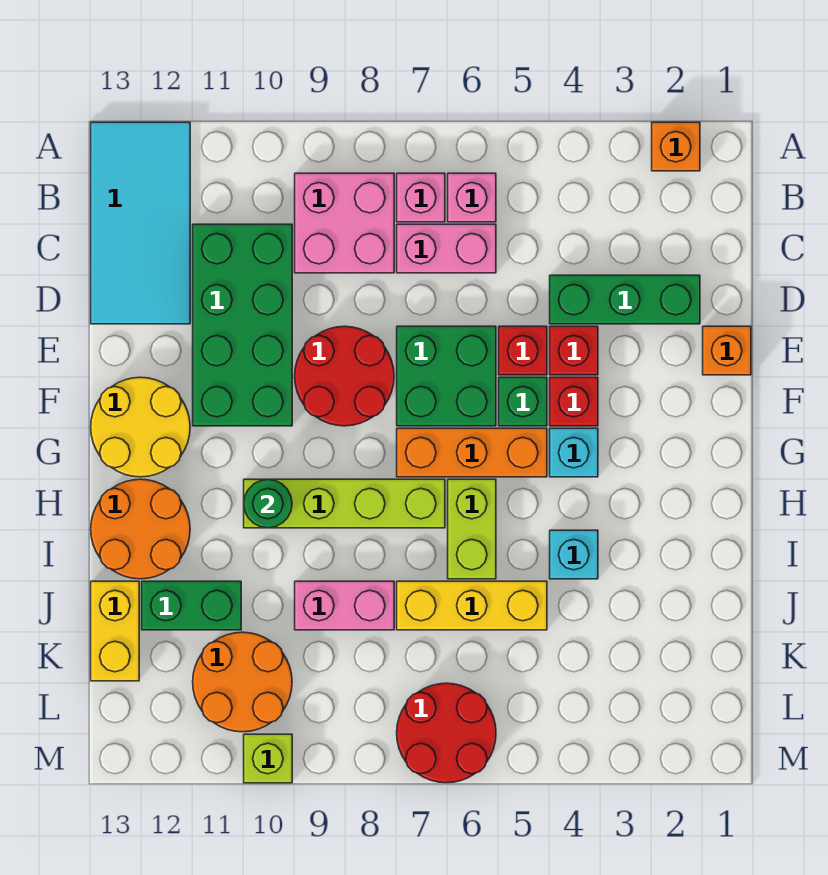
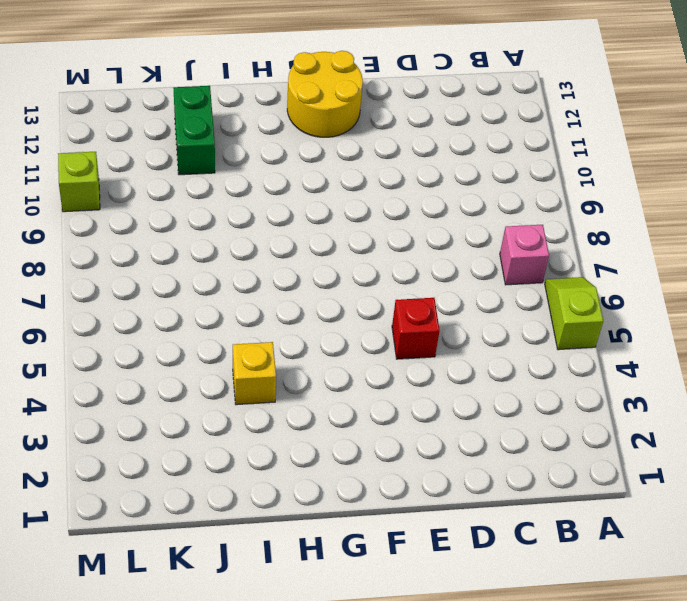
lime slope A5:A6 level 1 top 5 -> none
yellow brick I4 level 1 -> cyan brick I4 level 1
none -> orange brick A2 level 1
none -> cyan tile A12:D13 level 1
none -> pink brick B6 level 1
none -> pink brick B8:C9 level 1

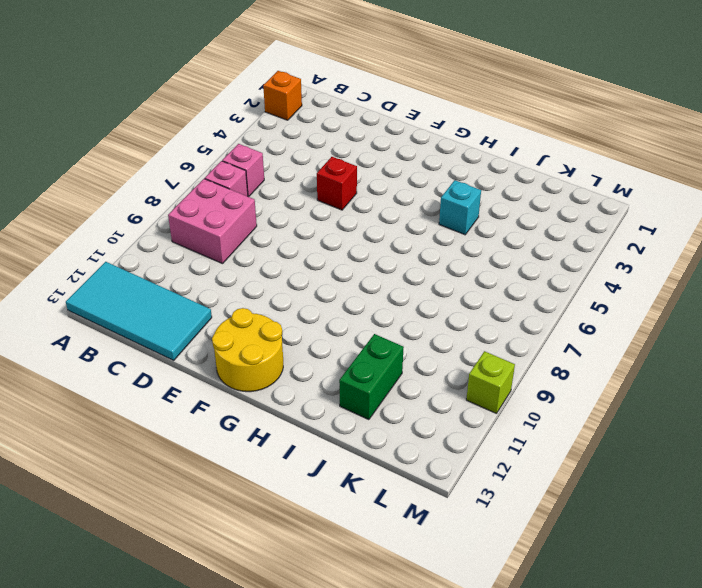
none -> pink brick C6:C7 level 1
none -> green brick C10:F11 level 1
none -> green brick D2:D4 level 1
none -> orange brick E1 level 1

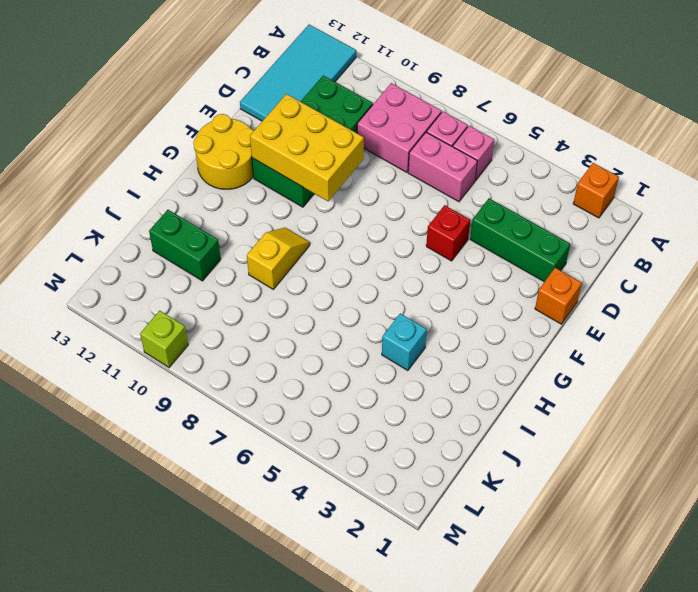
yellow brick E9:F11 level 2 -> none
yellow slope H9:I9 level 1 top I -> lime brick H7:H10 level 1
none -> red brick E4 level 1
none -> green brick E6:F7 level 1
none -> red round brick E8:F9 level 1
none -> red brick F4 level 1

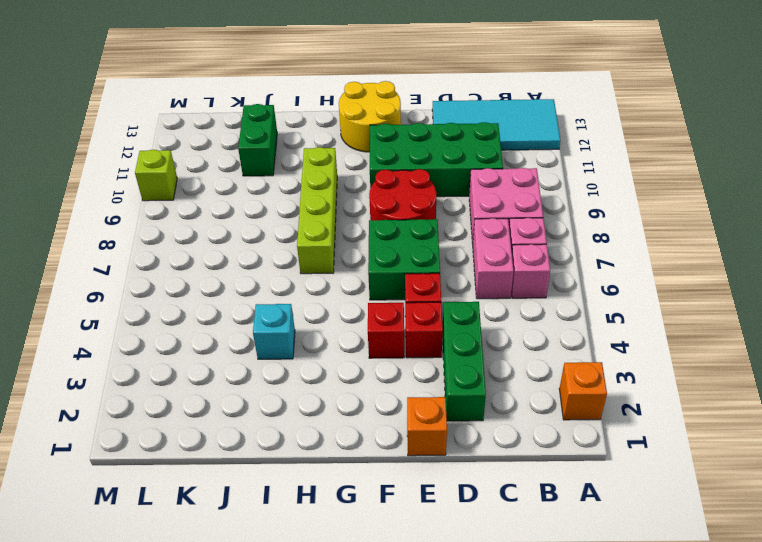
none -> green brick F5 level 1
none -> cyan brick G4 level 1
none -> orange brick G5:G7 level 1
none -> lime brick H6:I6 level 1

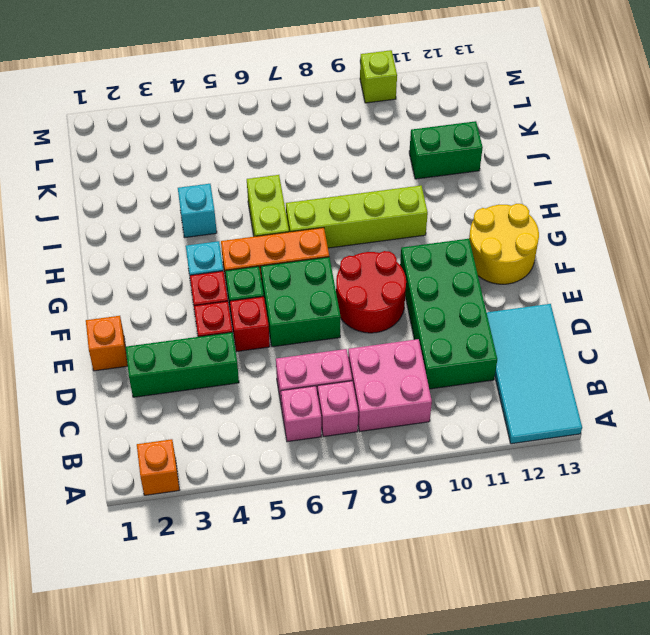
none -> orange round brick H12:I13 level 1
none -> yellow brick J5:J7 level 1
none -> pink brick J8:J9 level 1
none -> yellow brick J13:K13 level 1

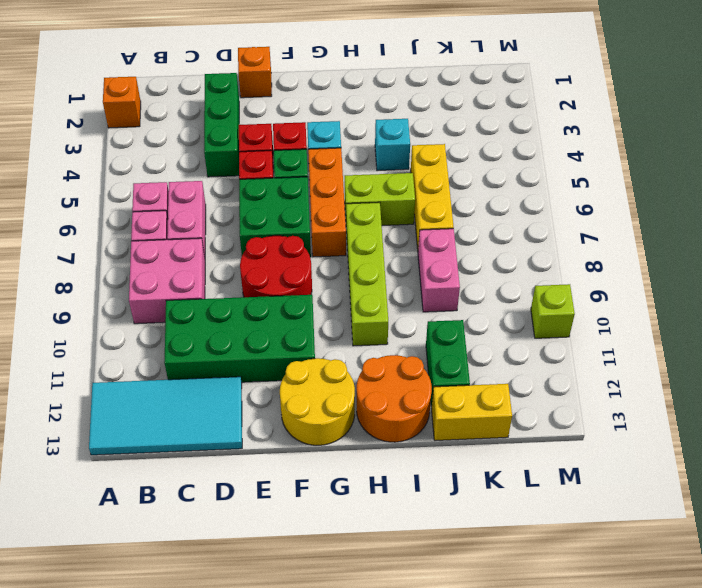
none -> orange round brick K10:L11 level 1
none -> red round brick L6:M7 level 1
none -> green round brick H10 level 2

